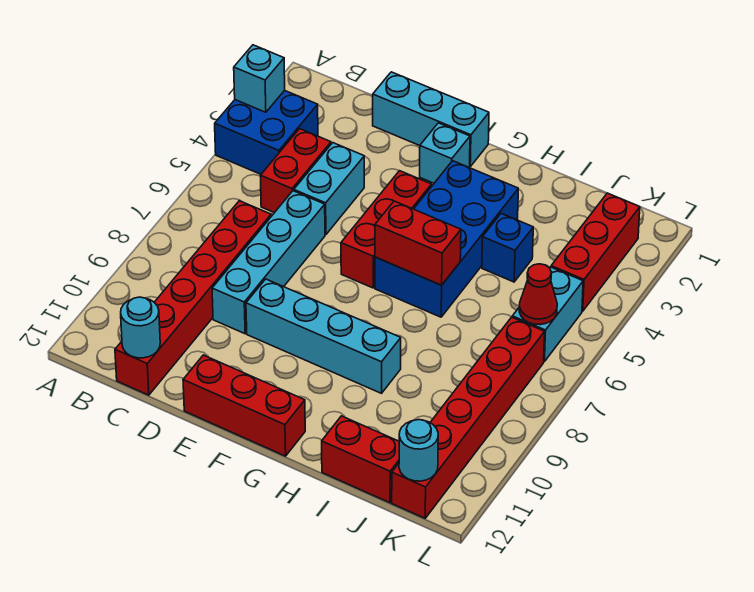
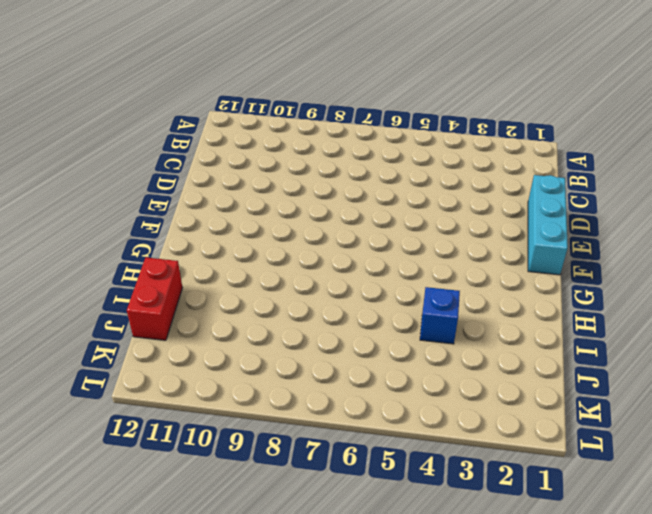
none -> blue brick A3:B4 level 1
none -> red brick C4:C5 level 1
none -> red brick C7:C12 level 1

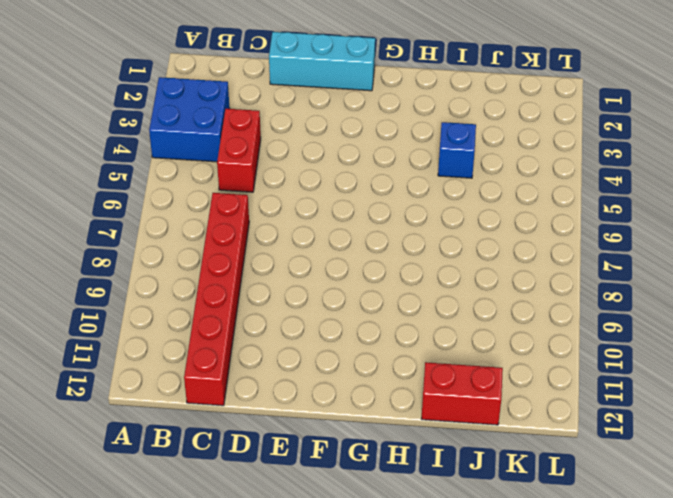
none -> cyan brick D4:D5 level 1
none -> cyan brick D6:D9 level 1
none -> cyan brick E9:H9 level 1

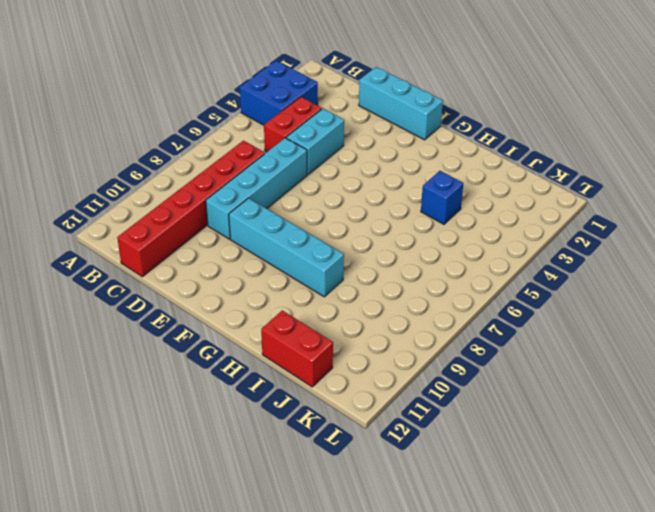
none -> red brick E12:G12 level 1
none -> cyan brick F2 level 1
none -> red brick F4:F6 level 1

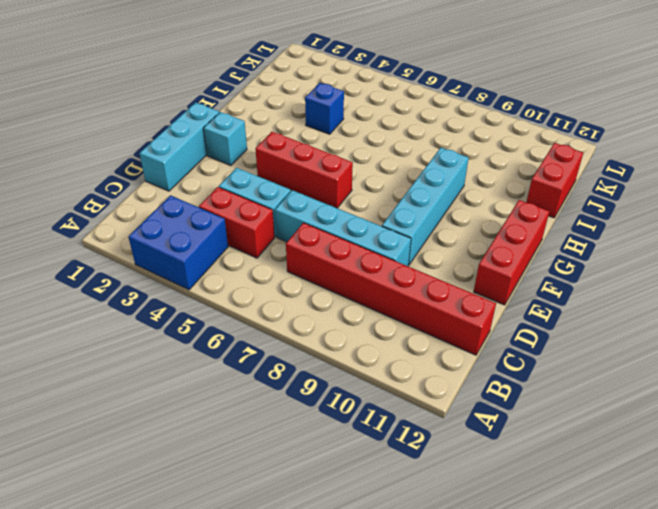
none -> blue brick G3:H6 level 1
none -> red brick K2:K4 level 1
none -> cyan brick K5:K6 level 1

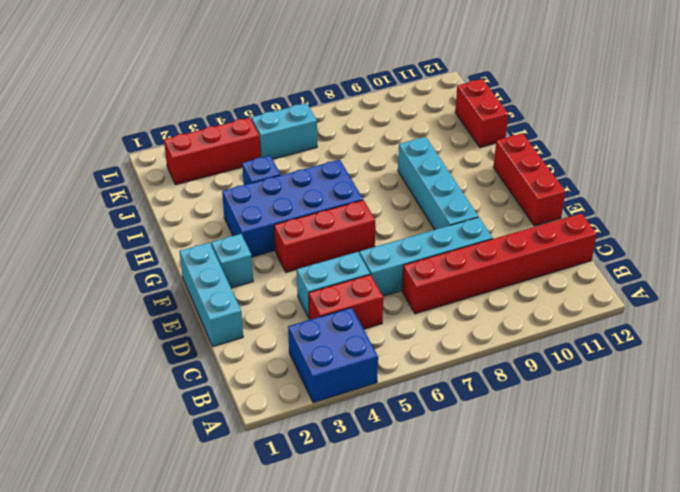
none -> red brick K7:K12 level 1
none -> cyan brick A3 level 2
none -> cyan round brick C12 level 2

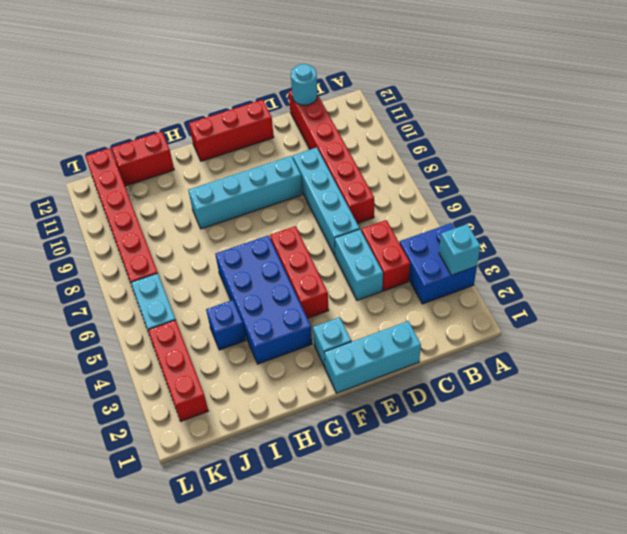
none -> red brick G6:H6 level 2
none -> red cone K6 level 2
none -> cyan round brick K12 level 2

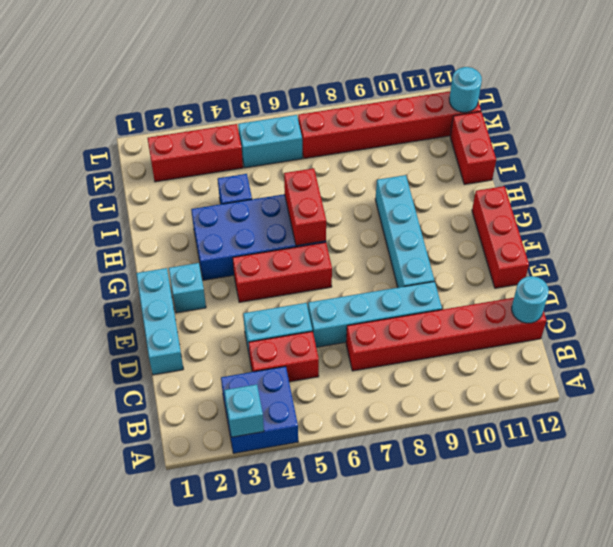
none -> red cone K6 level 2

